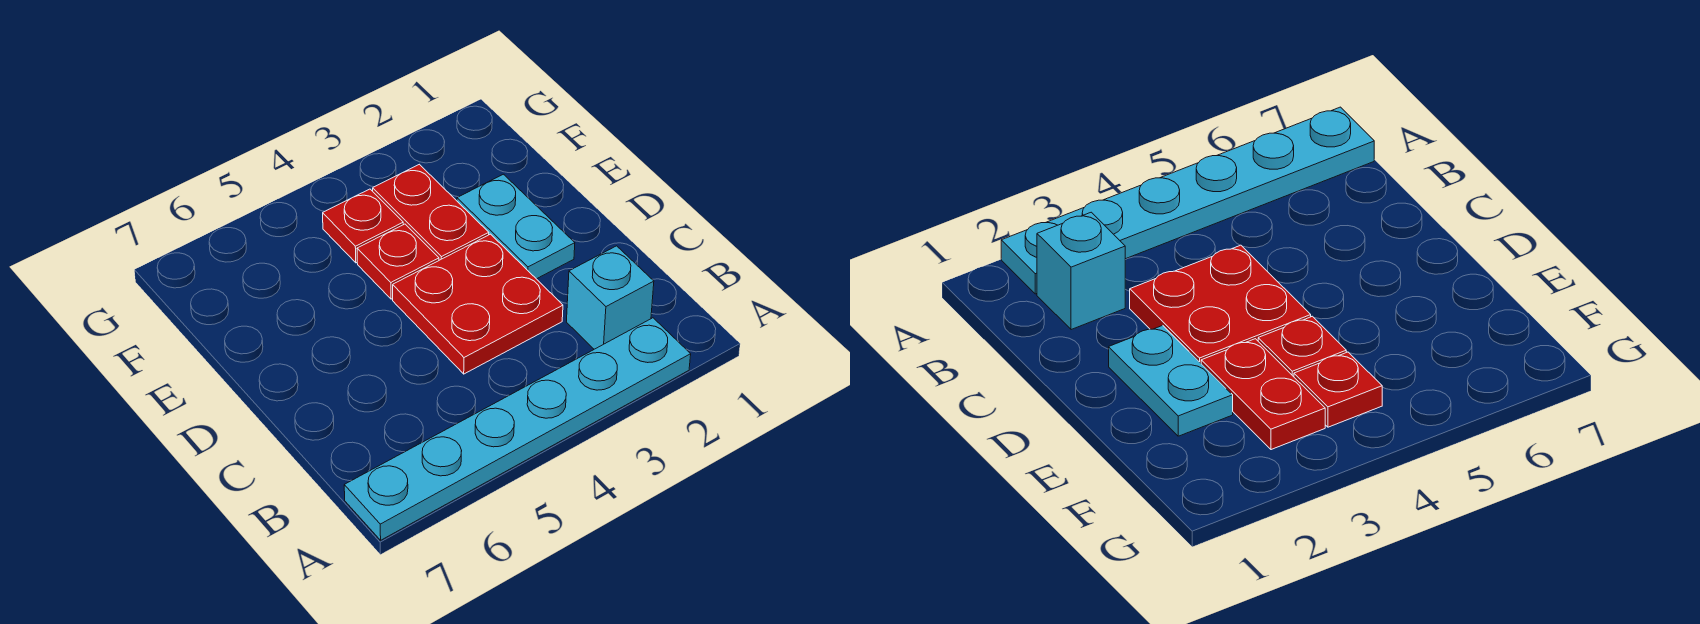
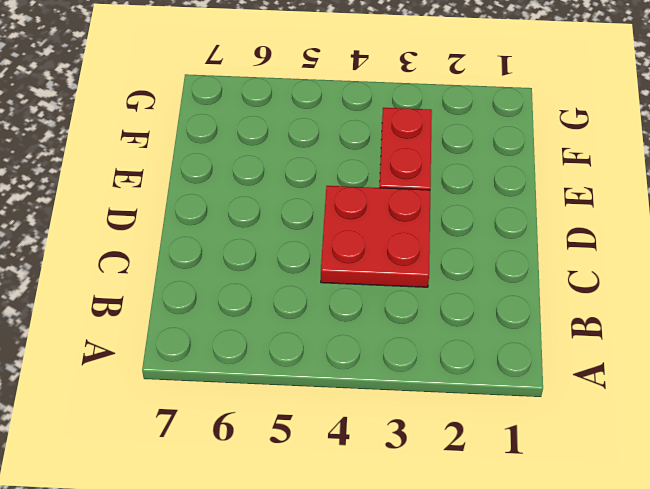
none -> cyan plate A2:A7 level 1
none -> cyan brick B2 level 1

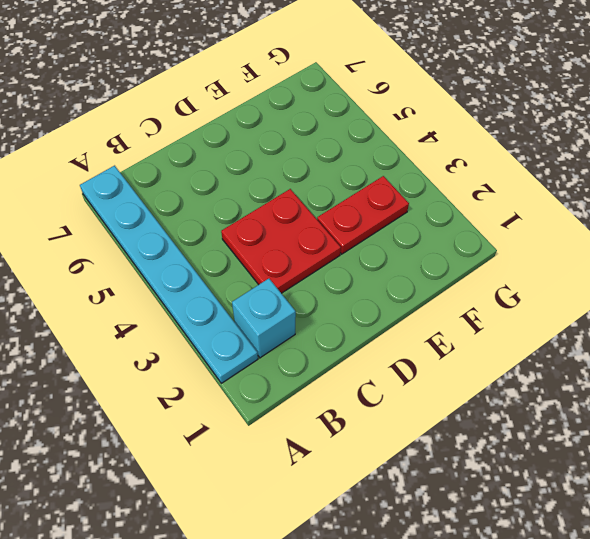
none -> cyan plate D2:E2 level 1
none -> red plate E4 level 1

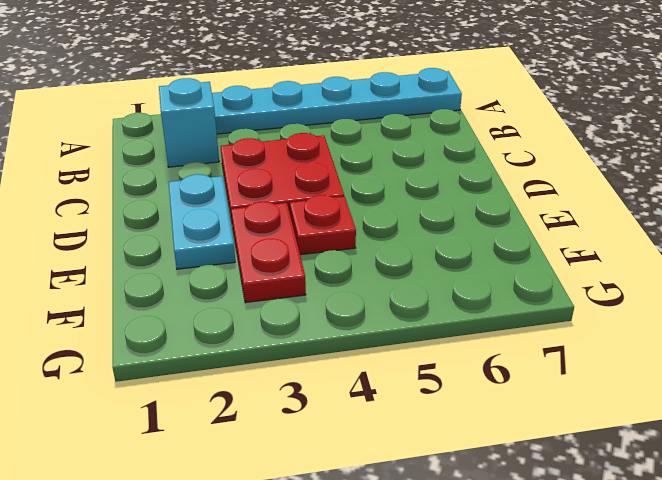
none -> red plate F4 level 1

